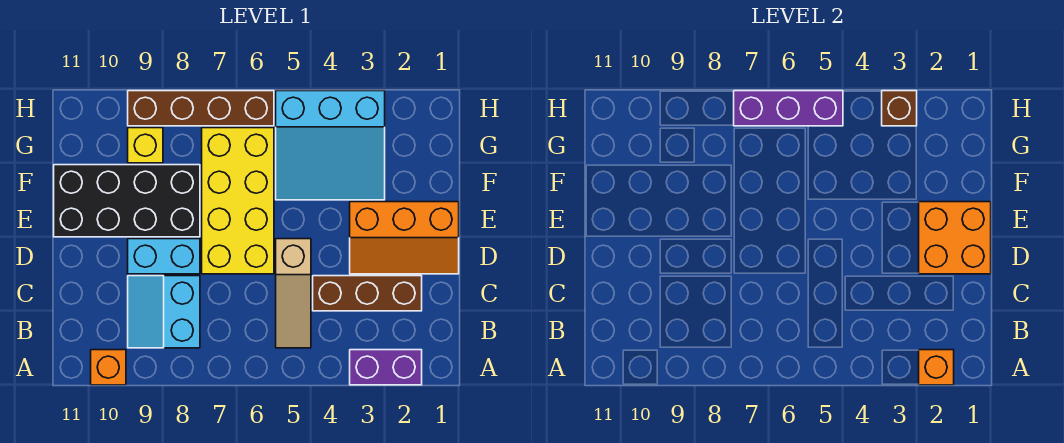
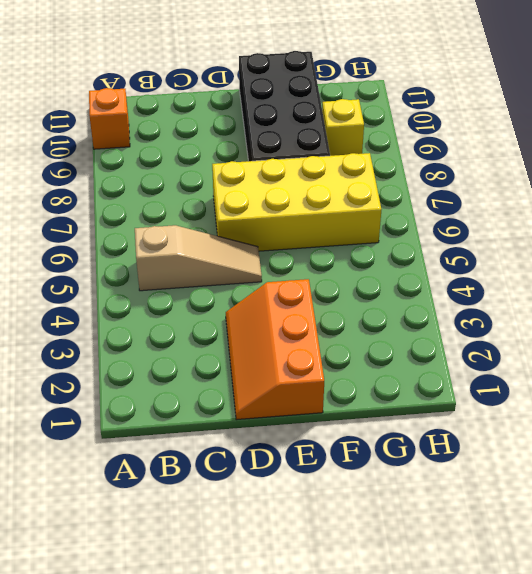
tan slope B5:D5 level 1 top B -> tan slope B5:D5 level 1 top D
none -> purple brick A2:A3 level 1
none -> cyan slope B8:C9 level 1 top 8
none -> brown brick C2:C4 level 1

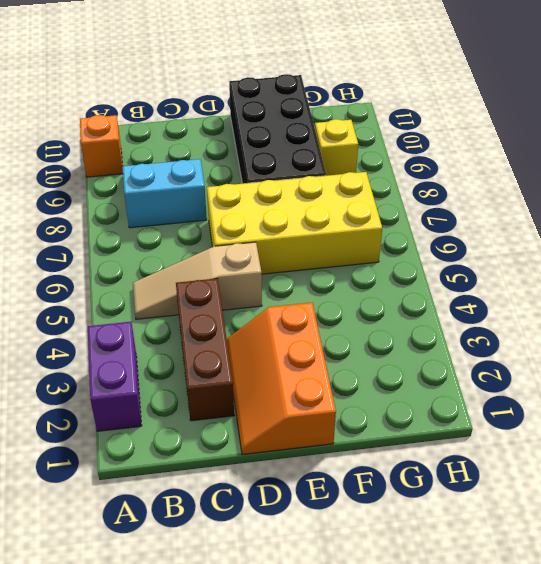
none -> cyan brick D8:D9 level 1
none -> cyan slope F3:H5 level 1 top H
none -> brown brick H6:H9 level 1

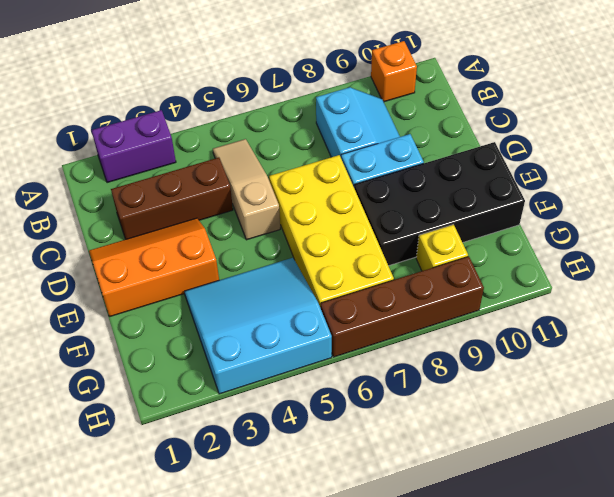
none -> orange brick A2 level 2
none -> orange brick D1:E2 level 2
none -> brown brick H3 level 2

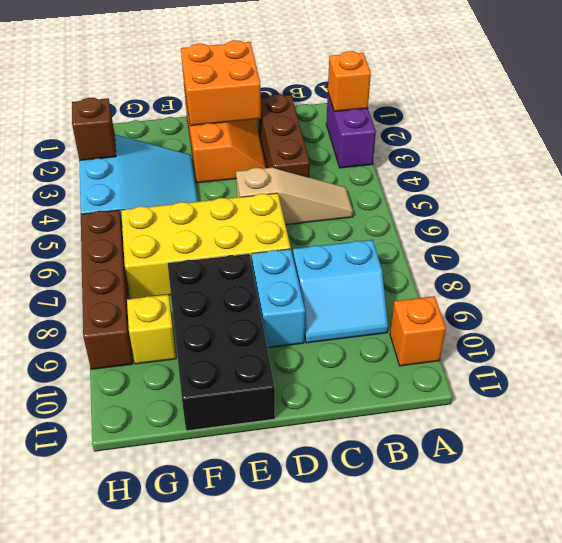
none -> purple brick H5:H7 level 2

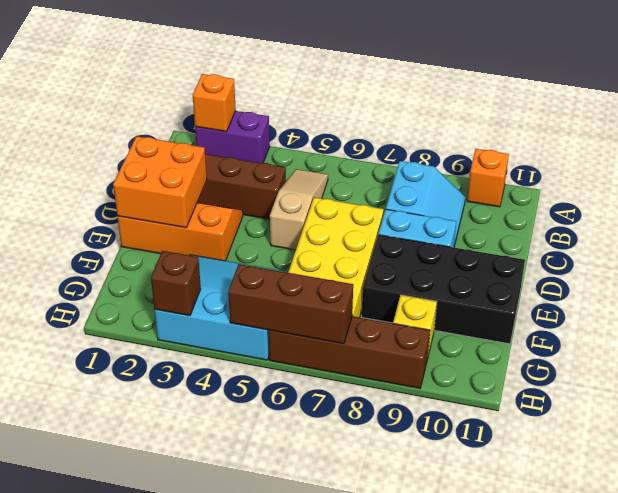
brown brick H5:H7 level 2 -> purple brick H5:H7 level 2

